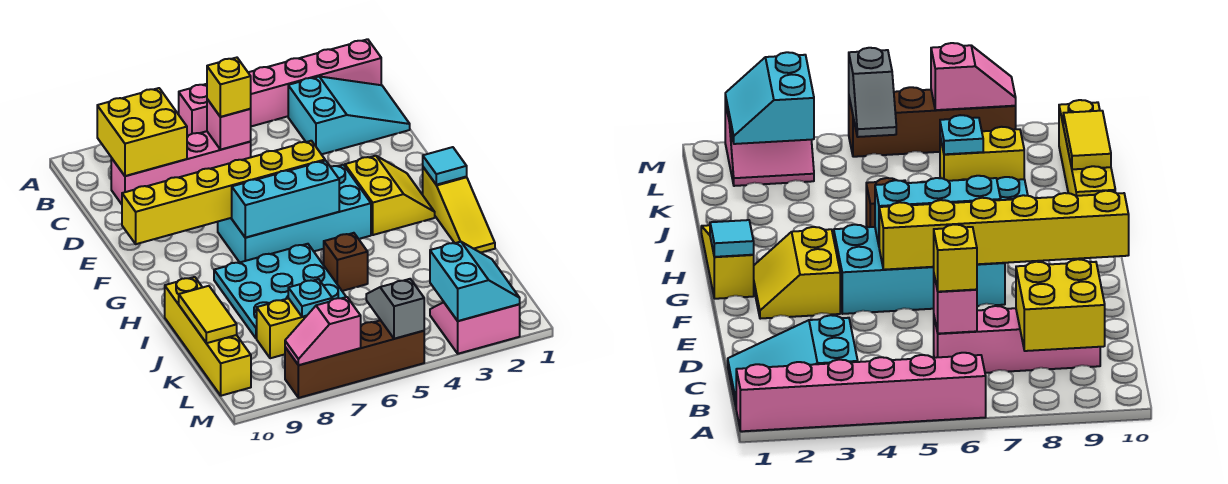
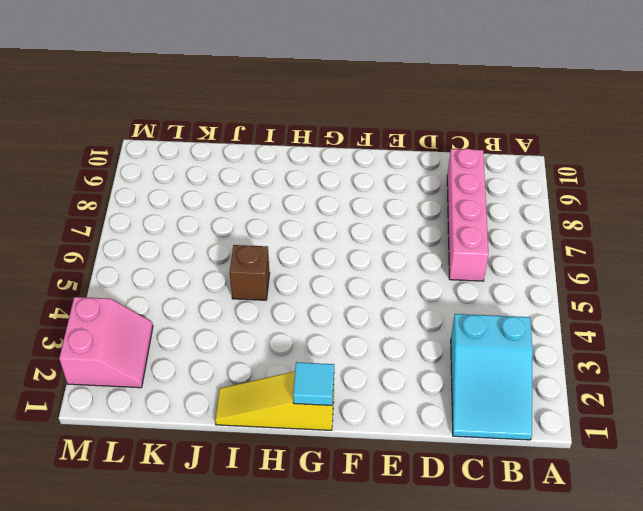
none -> pink brick A1:A6 level 1
none -> yellow slope F2:G3 level 1 top 3
none -> cyan brick F4:G7 level 1

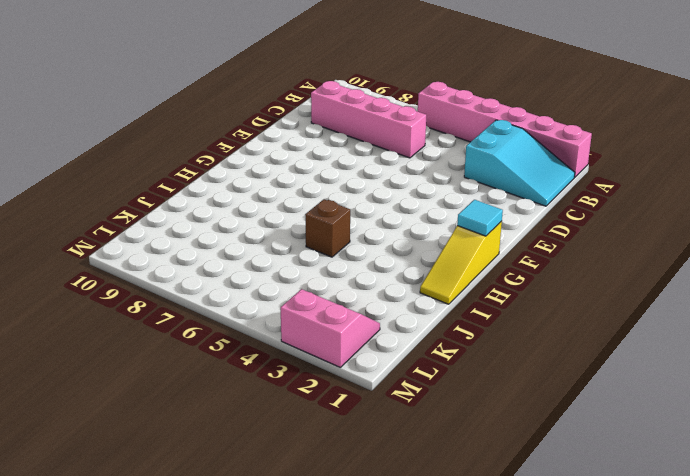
none -> yellow slope F2:G3 level 1 top 3
none -> cyan brick F4:G7 level 1
none -> cyan plate H6:J8 level 1

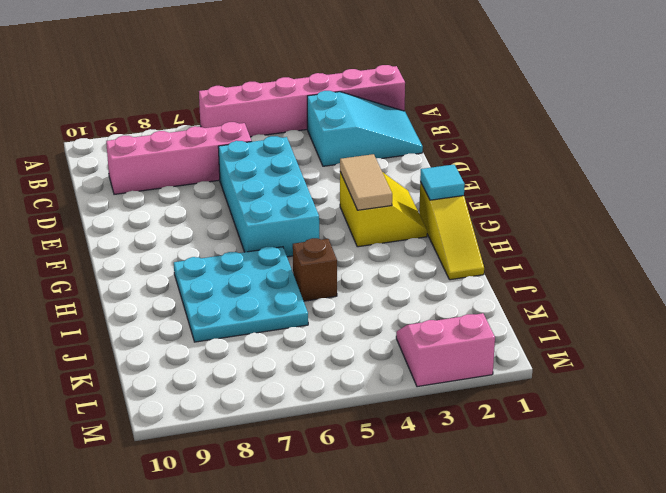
cyan brick D5:G6 level 1 -> cyan brick F4:G7 level 1
tan tile F3:G3 level 2 -> none
none -> yellow brick I10:L10 level 1
none -> yellow brick K7:K8 level 1
none -> brown brick M5:M8 level 1

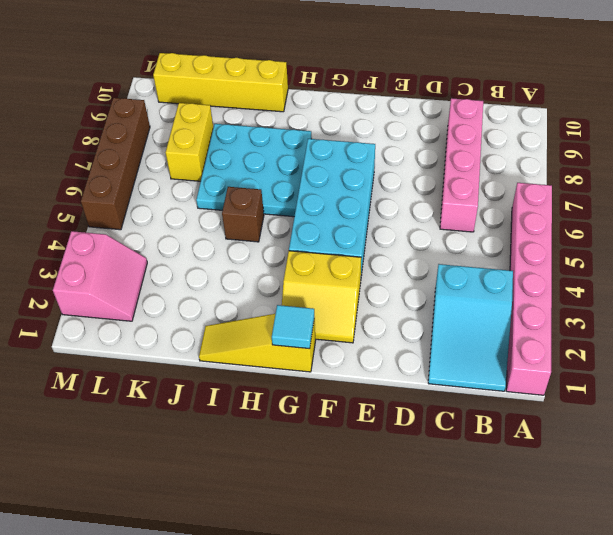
none -> yellow brick B8:C9 level 2
none -> pink brick C6 level 2
none -> yellow brick F5:F10 level 2

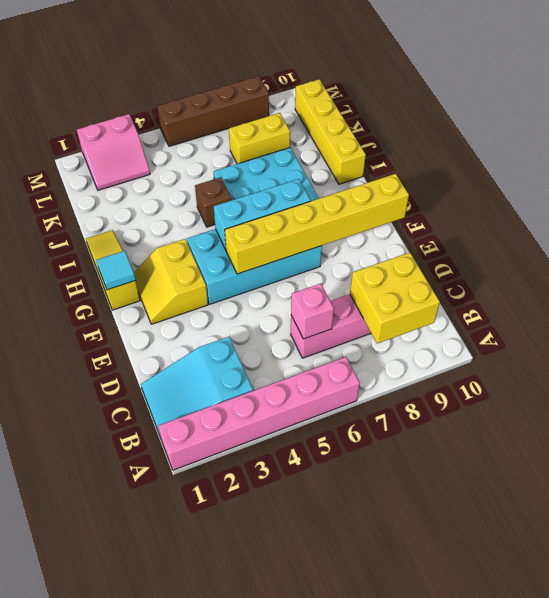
none -> yellow tile J10:K10 level 2
none -> cyan plate K7 level 2
none -> cyan slope L2:M3 level 2 top 3

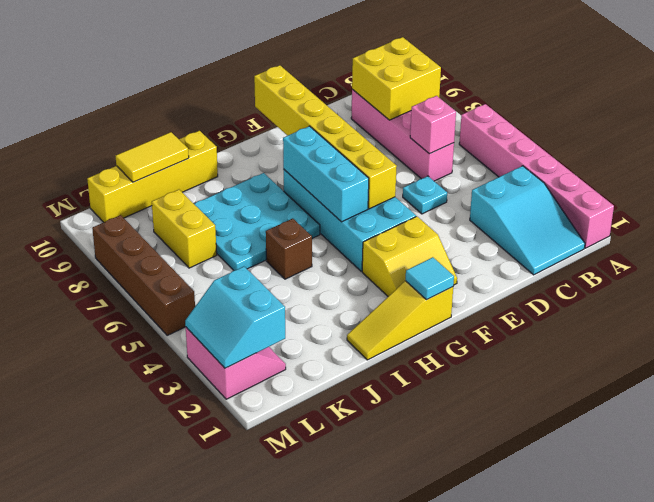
cyan plate D5 level 1 -> cyan plate K7 level 2
cyan slope L2:M3 level 2 top L -> cyan slope L2:M3 level 2 top 3
none -> grey slope L5:M5 level 2 top M
none -> pink slope M7:M8 level 2 top 7
none -> yellow brick C6 level 3

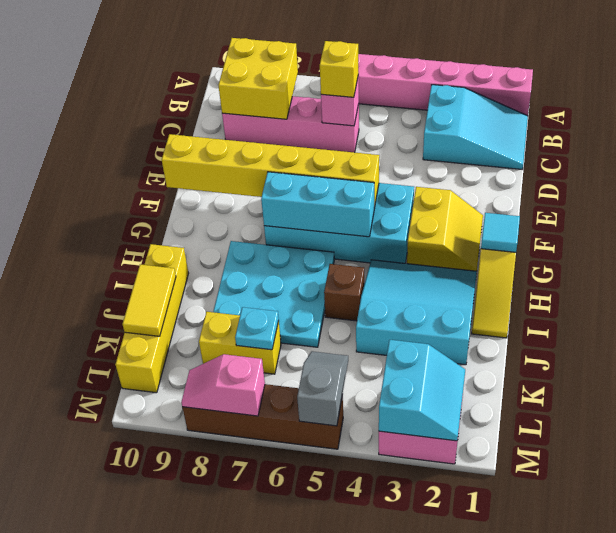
cyan slope H2:J4 level 1 top J -> none

